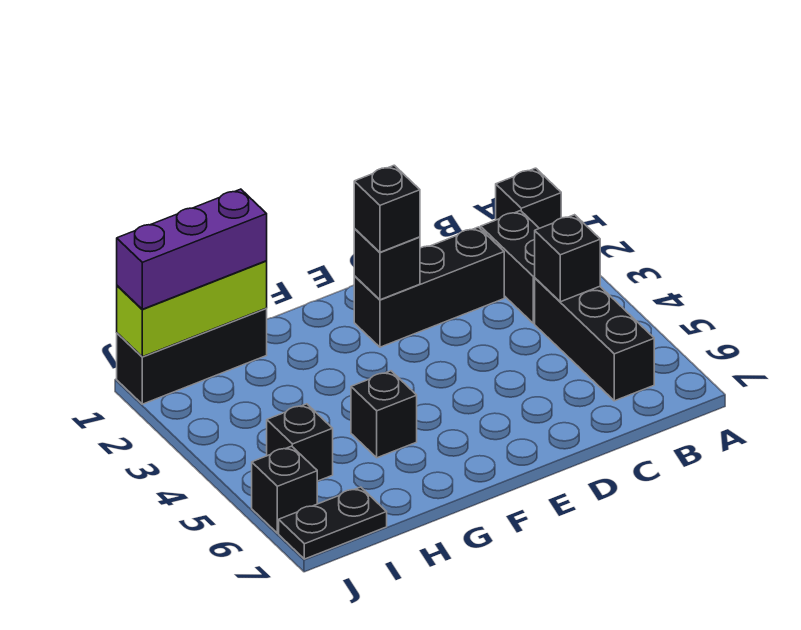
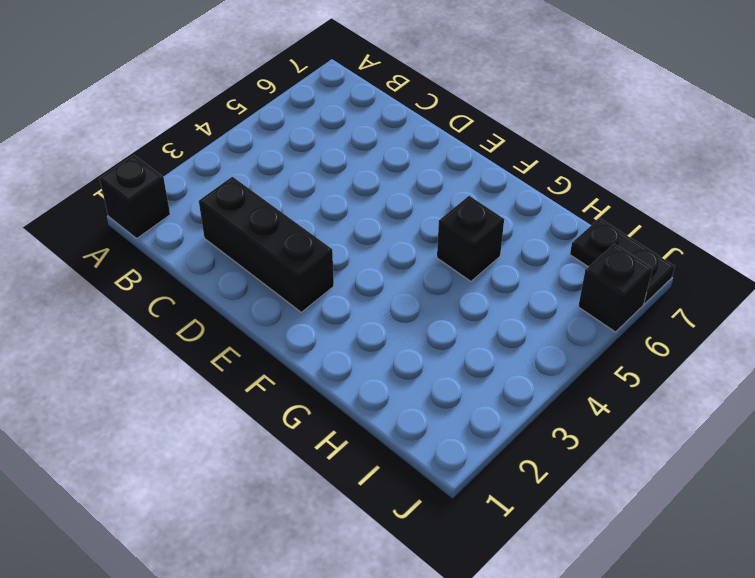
none -> black brick B2:B3 level 1
none -> black brick B4:B6 level 1
none -> black brick H1:J1 level 1

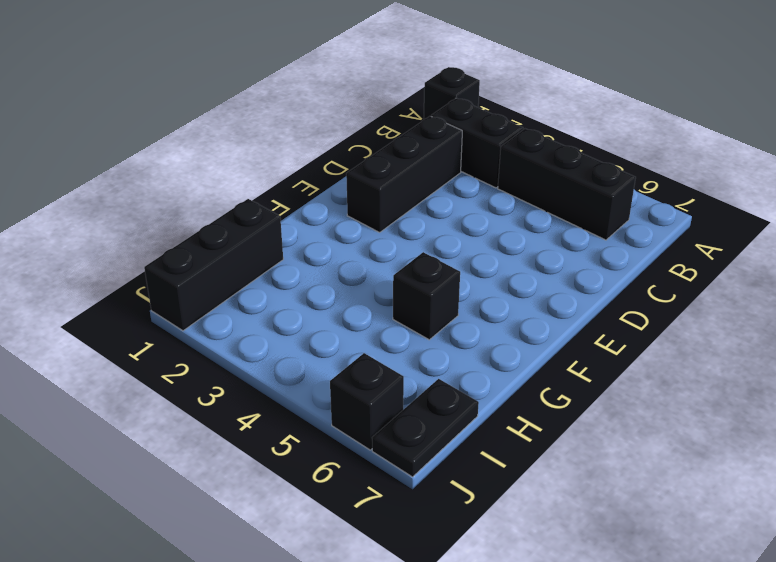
none -> black brick I5 level 1
none -> black brick B4 level 2
none -> black brick E2 level 2

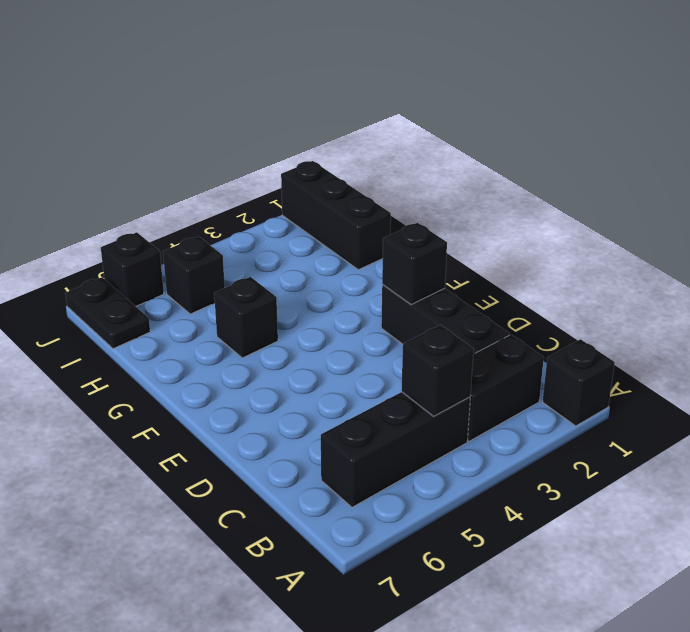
none -> lime brick H1:J1 level 2
none -> black brick E2 level 3
none -> purple brick H1:J1 level 3

